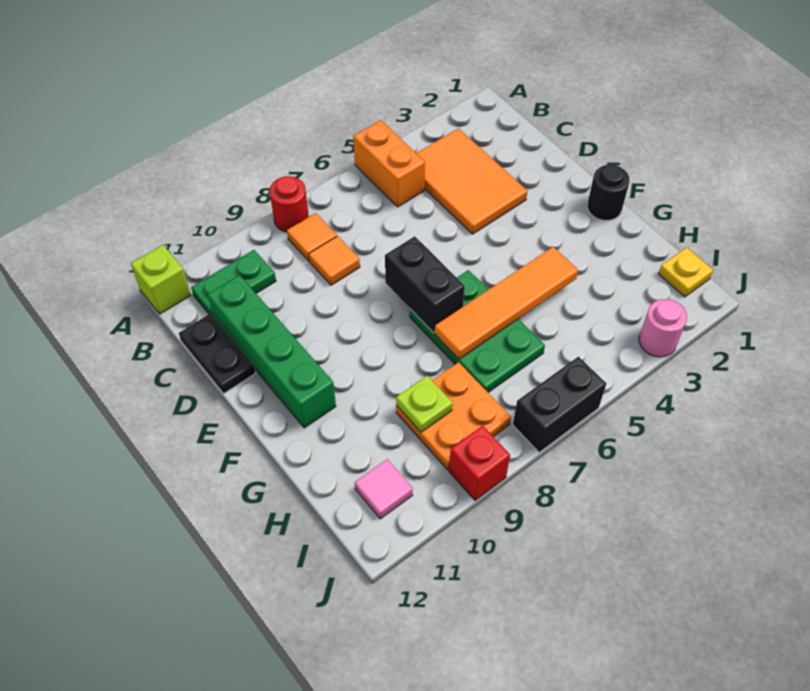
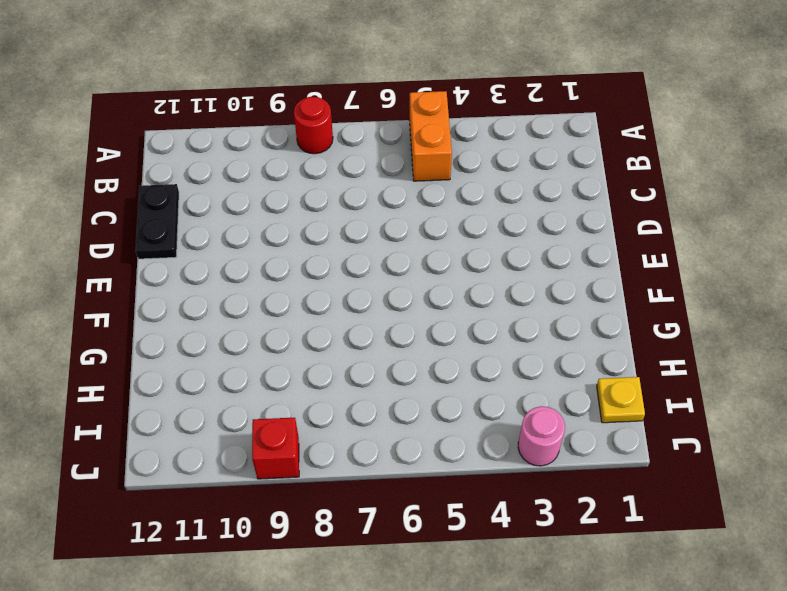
none -> lime brick A12 level 1
none -> orange tile B3:D4 level 1
none -> orange tile B8 level 1

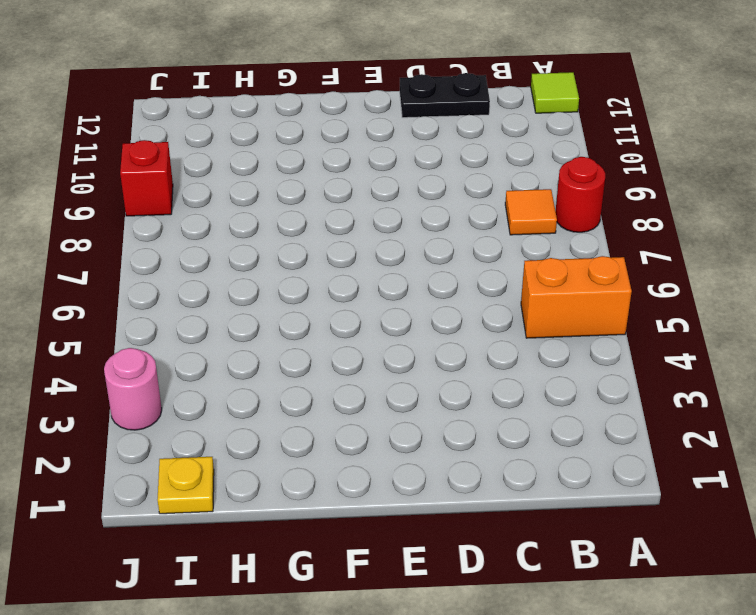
lime tile A12 level 1 -> lime brick A12 level 1
none -> orange tile B3:D4 level 1
none -> green plate B10:B11 level 1
none -> orange tile C8 level 1

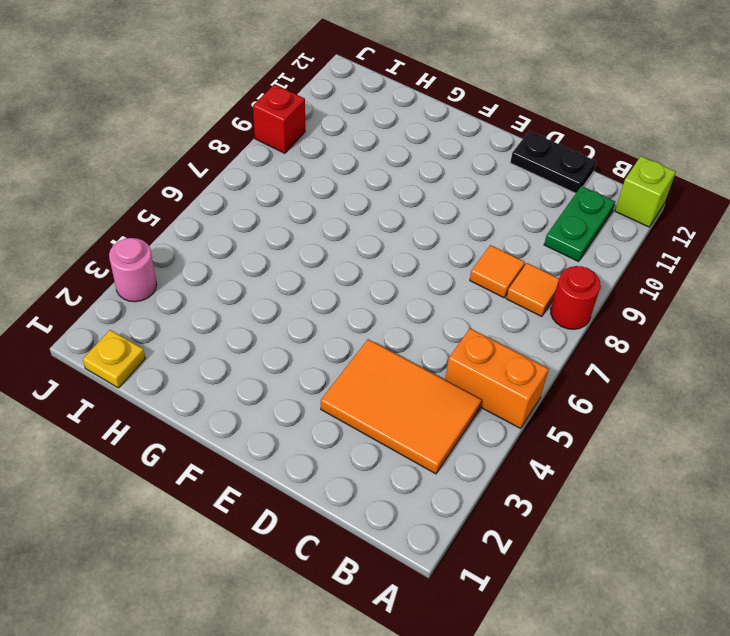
none -> green brick C11:F11 level 1
none -> black round brick F1 level 1
none -> green plate F6:H7 level 1

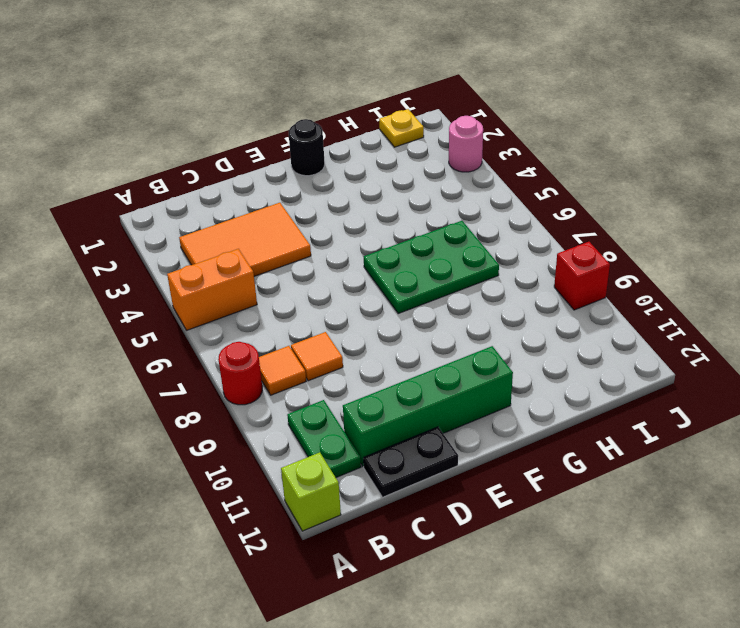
none -> orange plate H8:I9 level 1
none -> pink tile I11 level 1
none -> black brick J6:J7 level 1

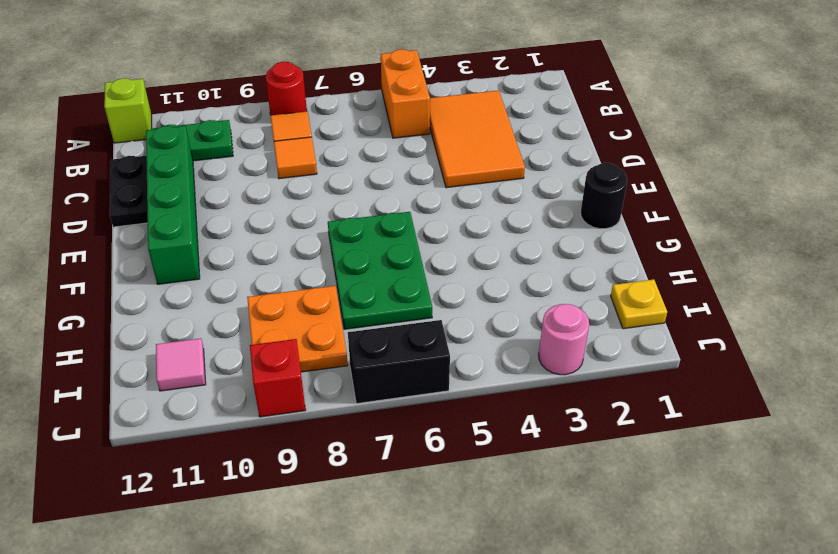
none -> black brick E7:F7 level 2
none -> orange tile G4:G7 level 2
none -> lime plate H9 level 2

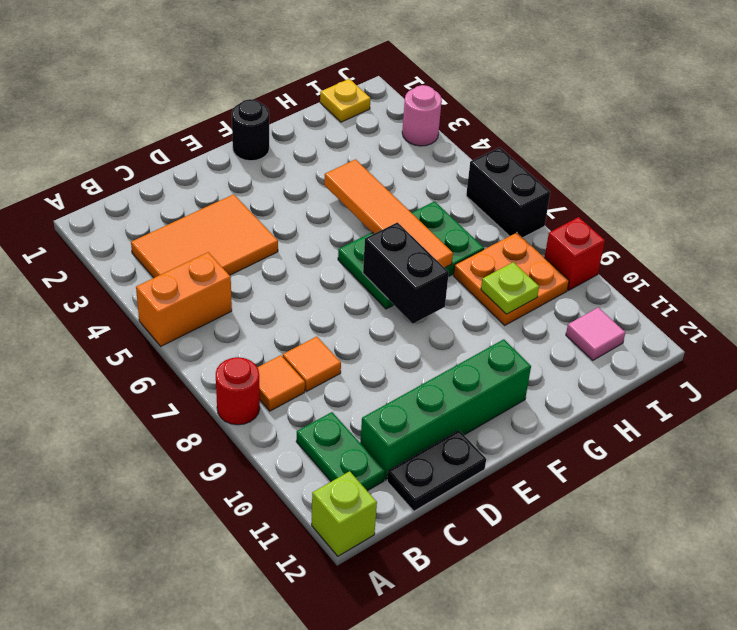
black brick F7:F8 level 2 -> black brick E7:F7 level 2

